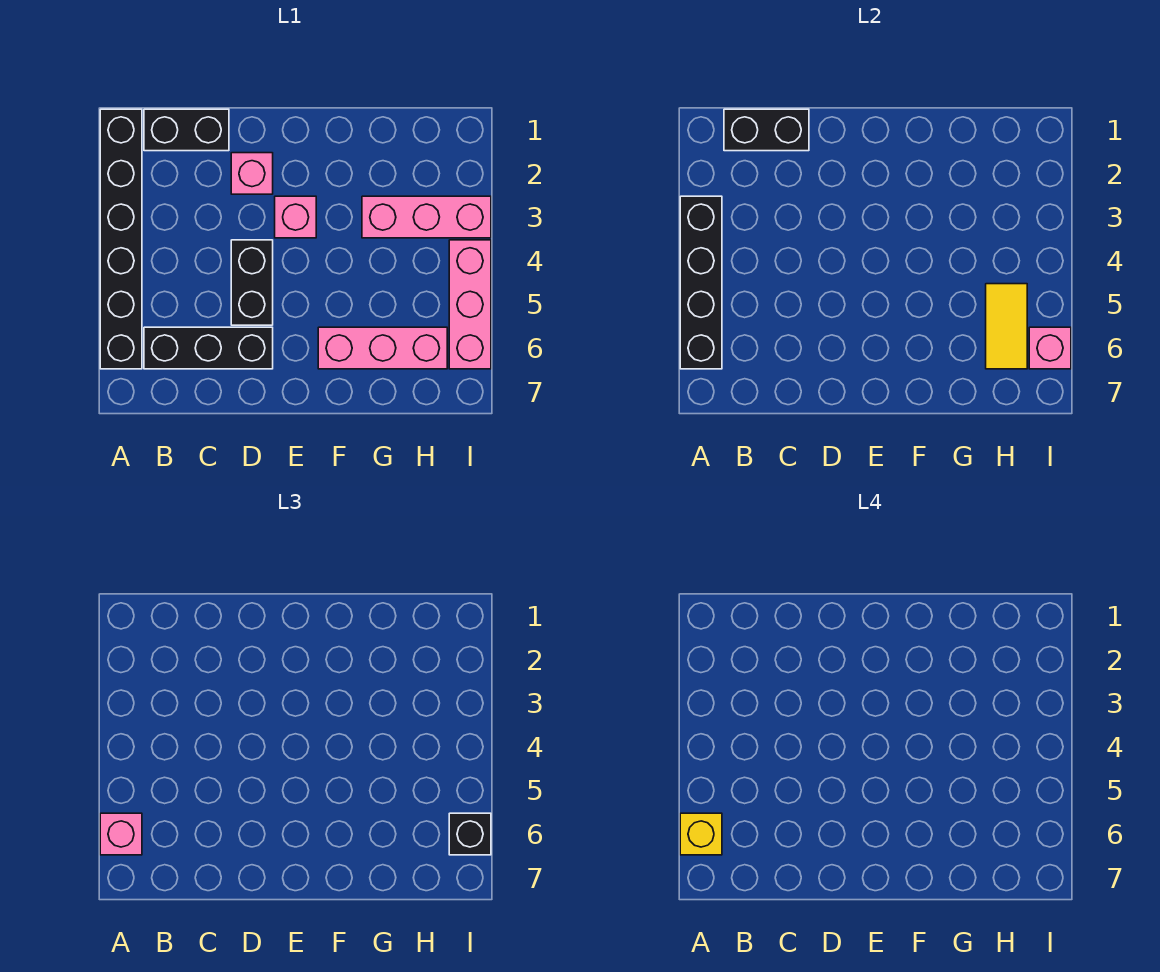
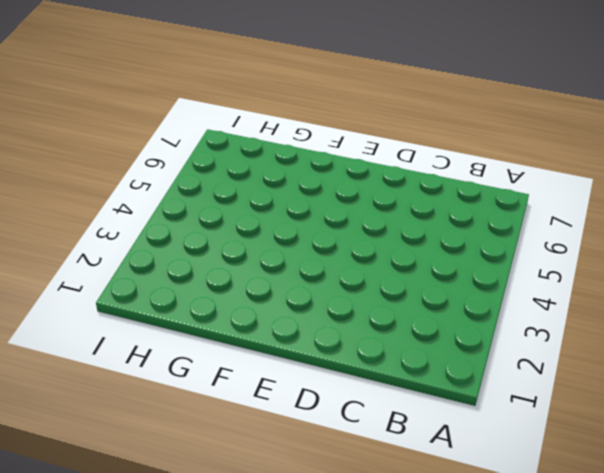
none -> black brick A1:A6 level 1
none -> black brick B1:C1 level 1
none -> black brick B6:D6 level 1

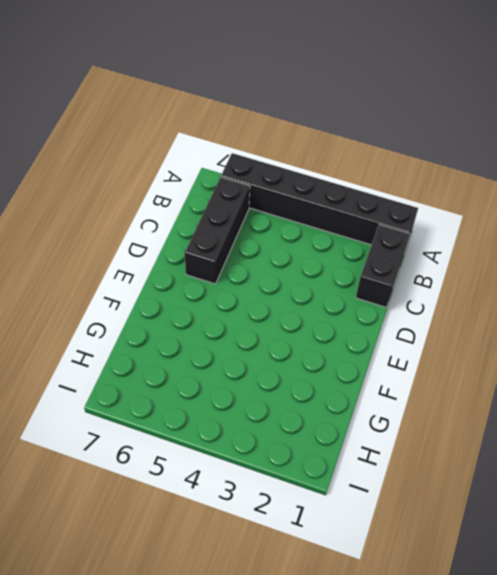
none -> pink brick D2 level 1
none -> black brick D4:D5 level 1
none -> pink brick E3 level 1

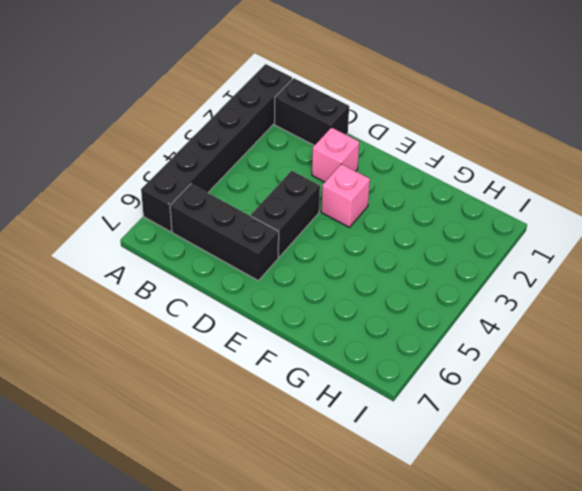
none -> pink brick F6:H6 level 1
none -> pink brick G3:I3 level 1
none -> pink brick I4:I6 level 1

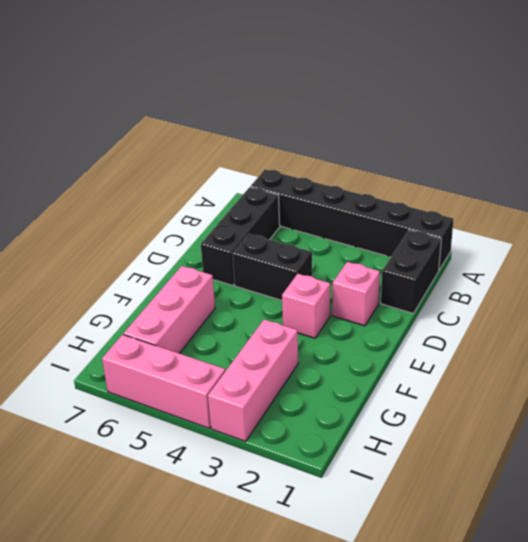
none -> black brick A3:A6 level 2
none -> black brick B1:C1 level 2
none -> yellow tile H5:H6 level 2

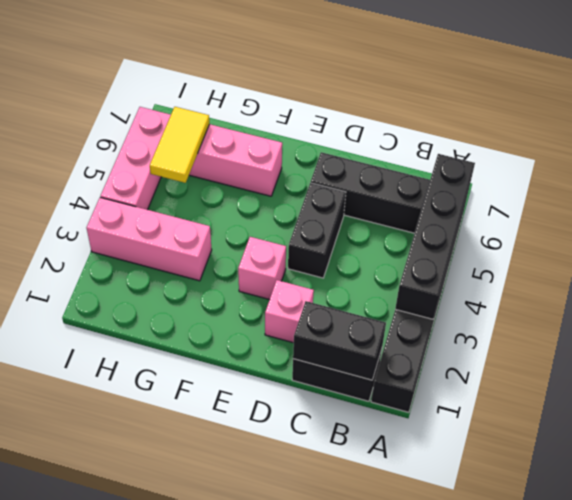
none -> pink brick I6 level 2
none -> pink brick A6 level 3
none -> black brick I6 level 3

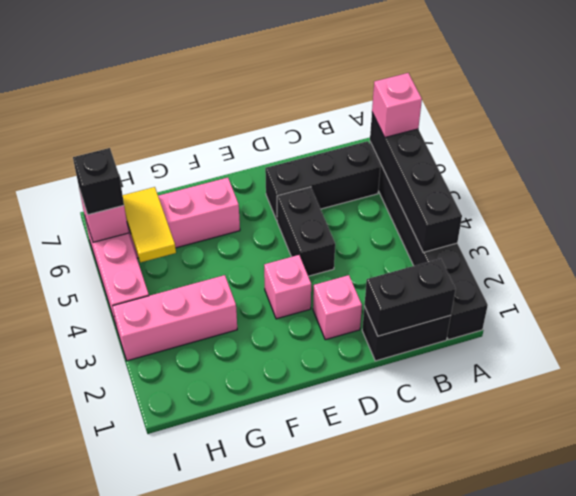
none -> yellow brick A6 level 4

